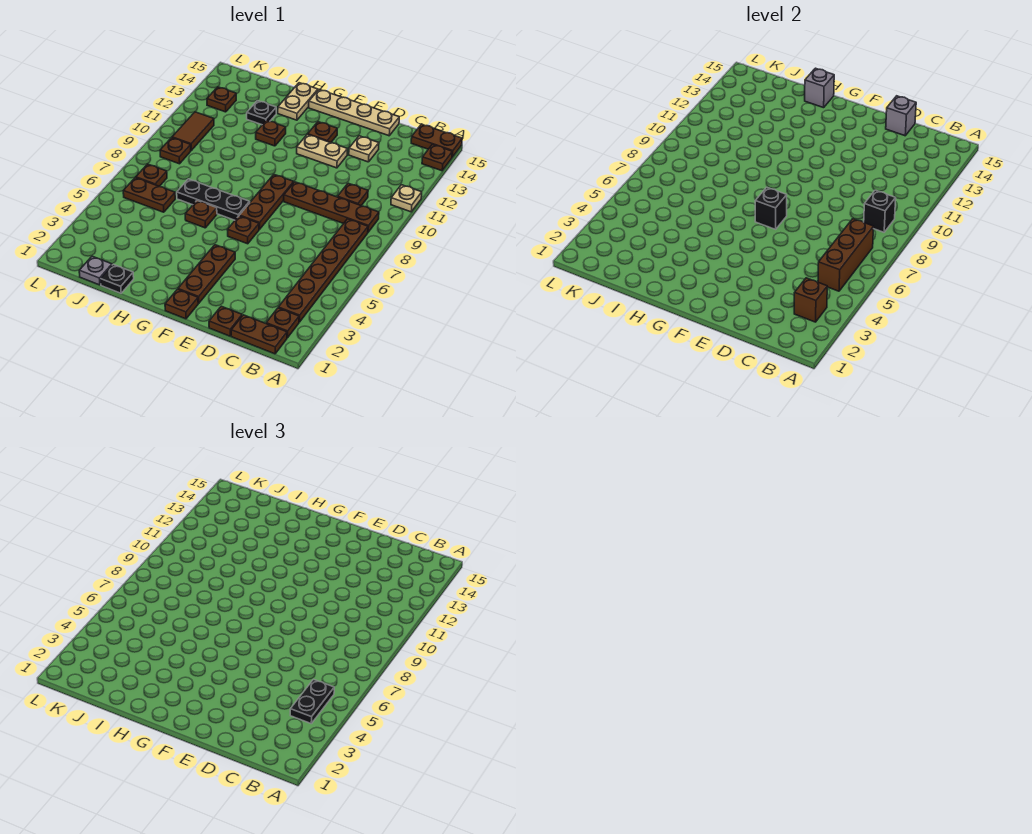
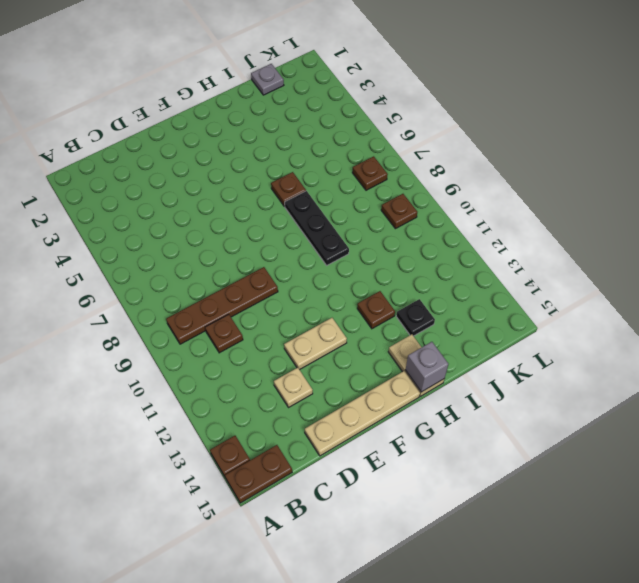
black plate H7:H9 level 1 -> black plate G7:I7 level 1
none -> tan plate A11 level 1
none -> brown plate B1:C1 level 1
none -> brown plate B2 level 1
none -> brown plate B3:B8 level 1

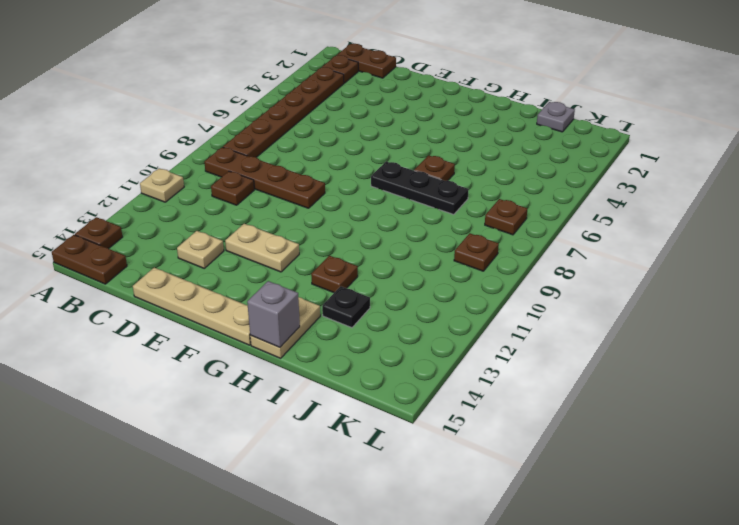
none -> brown plate D1 level 1
none -> brown plate F1 level 1
none -> brown plate F2:F4 level 1
none -> brown plate F6 level 1

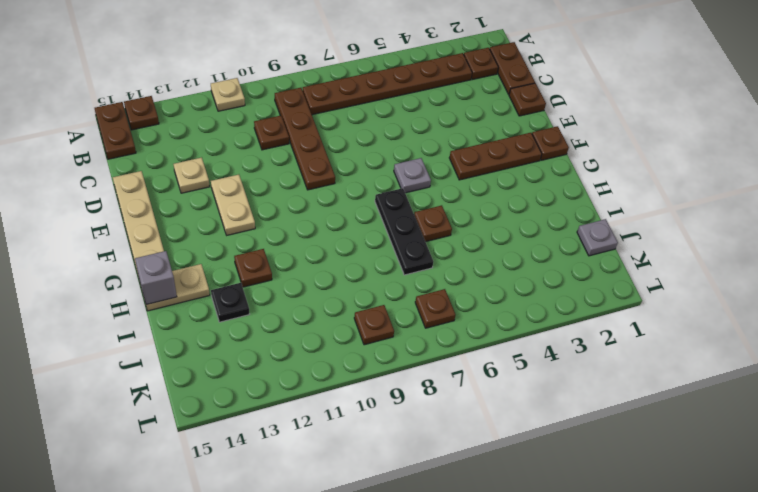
grey plate F6 level 1 -> brown plate F6 level 1
none -> brown plate F7:F9 level 1
none -> brown plate F13 level 1
none -> black plate I1 level 1
none -> brown plate J6:K6 level 1

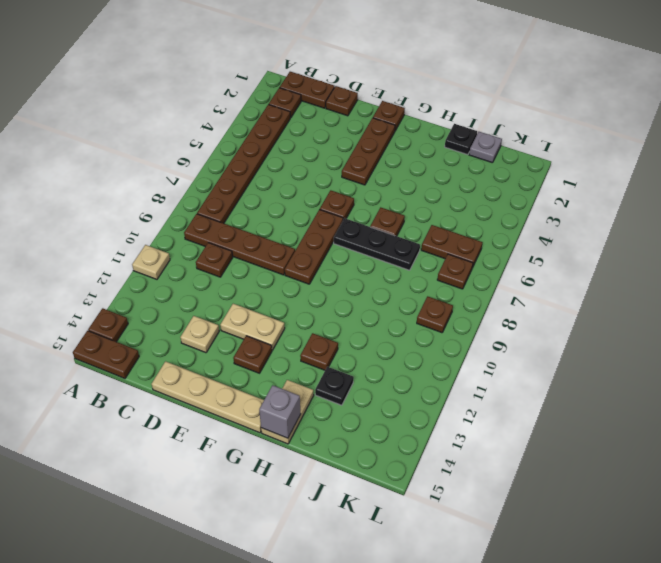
none -> brown tile K10:K11 level 1
none -> brown plate K13 level 1
none -> brown brick B3 level 2
none -> brown brick B5:B7 level 2

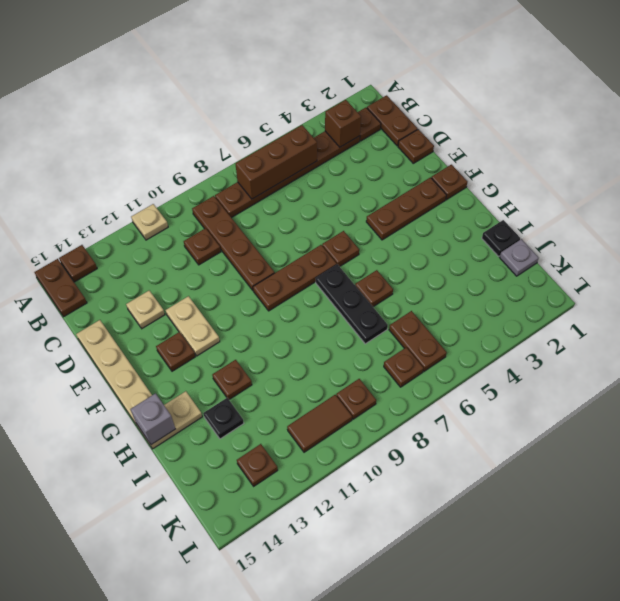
none -> black brick B9 level 2
none -> grey brick D15 level 2
none -> black brick F7 level 2
none -> black plate B4:B5 level 3

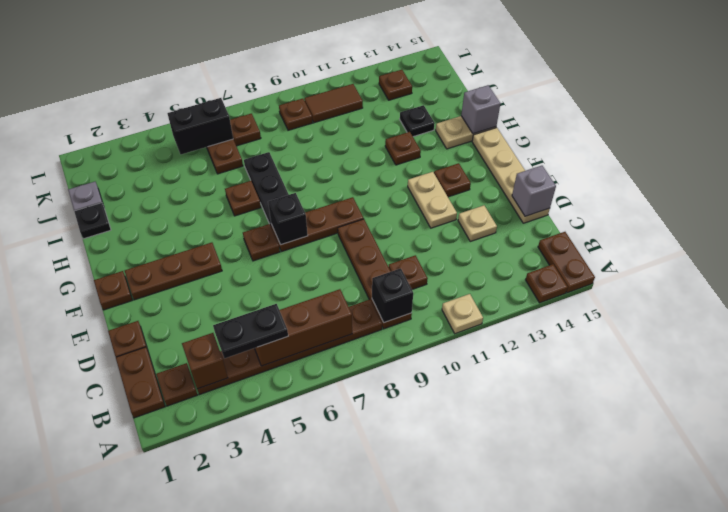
black brick K5:K6 level 2 -> none

